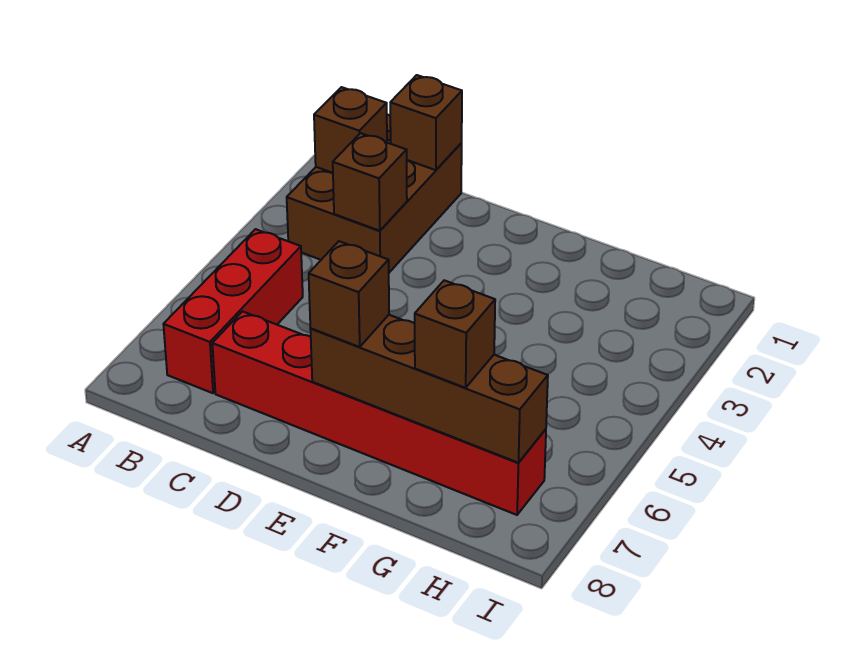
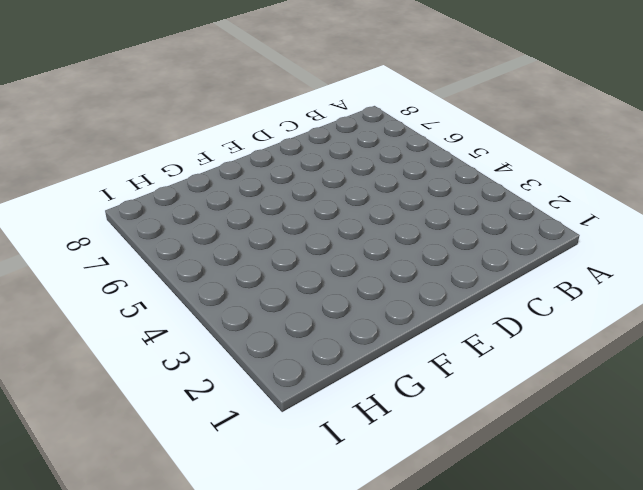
none -> brown brick B1:C3 level 1
none -> red brick B5:B7 level 1

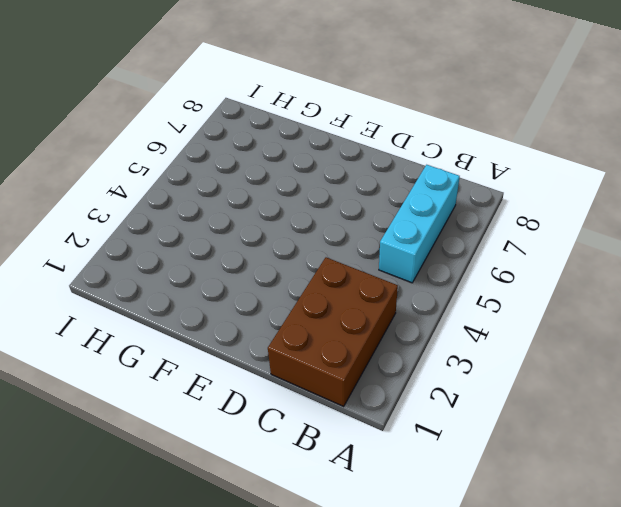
cyan brick B5:B7 level 1 -> red brick B5:B7 level 1
none -> red brick C7:H7 level 1
none -> brown brick B2 level 2

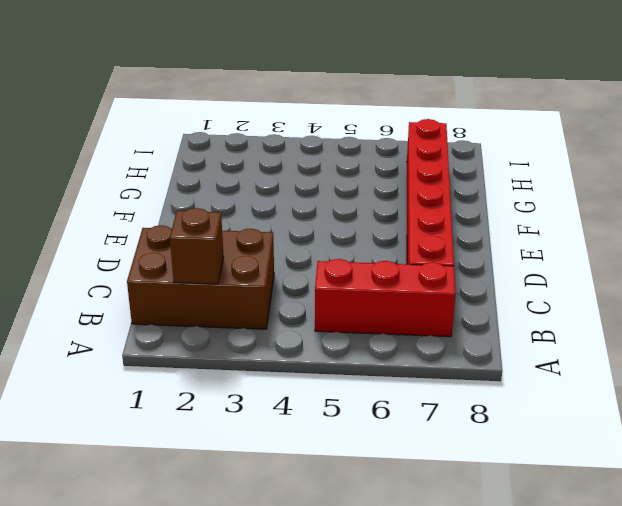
none -> brown brick C1 level 2
none -> brown brick C3 level 2

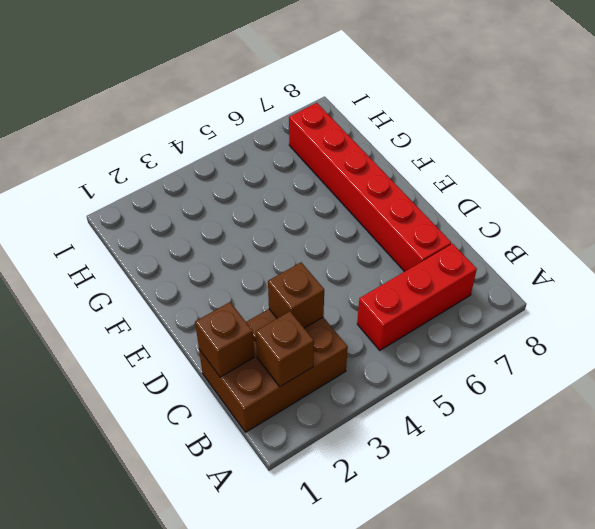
none -> brown brick E7:H7 level 2
none -> brown brick E7 level 3

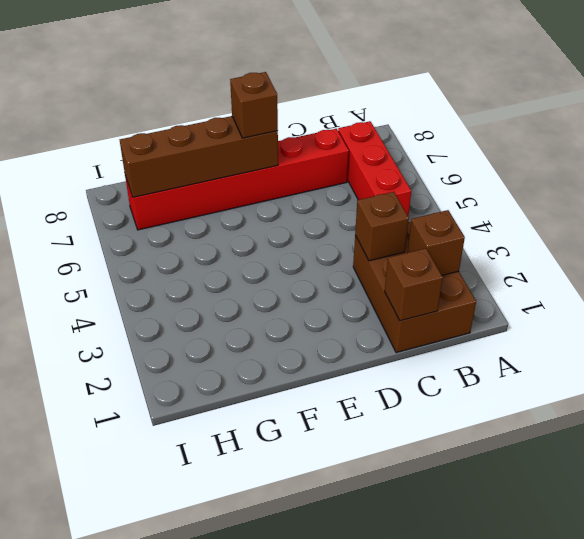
none -> brown brick G7 level 3

